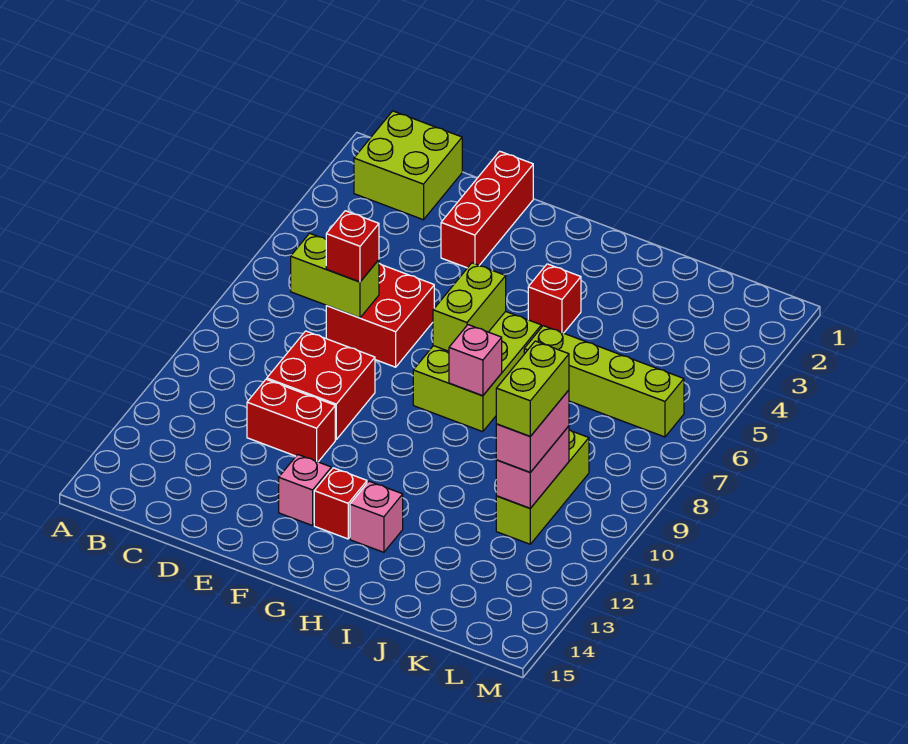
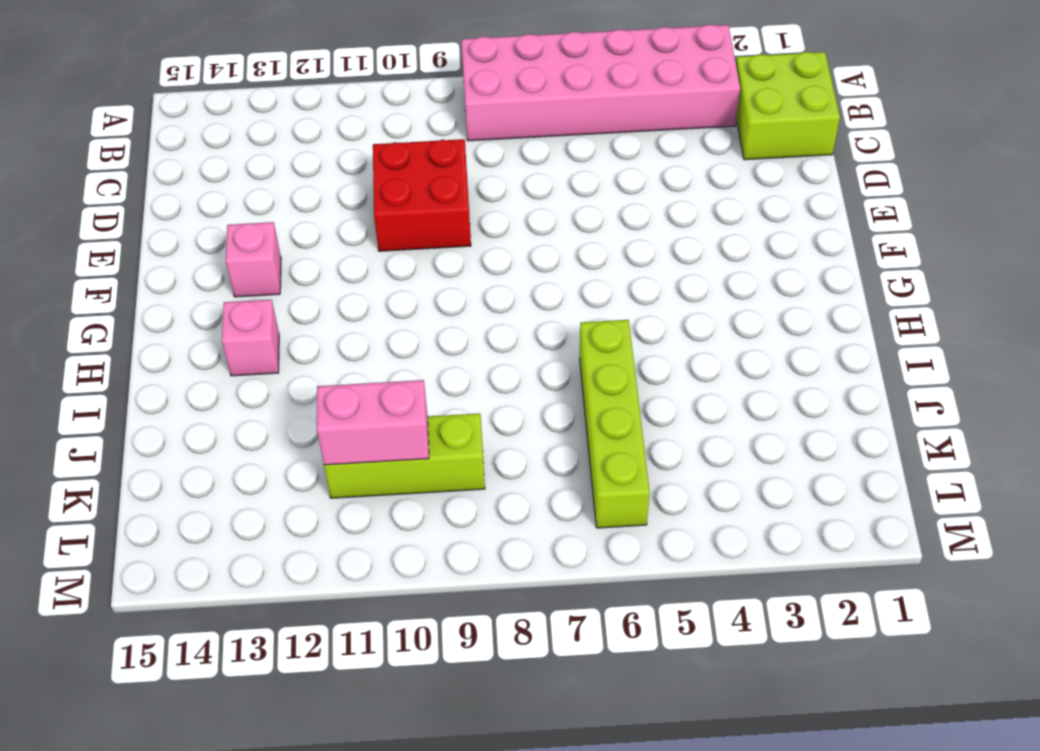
pink brick A3:B8 level 1 -> none
none -> red brick D6:E7 level 1
none -> red brick D11:E11 level 1
none -> red brick E1:E3 level 1

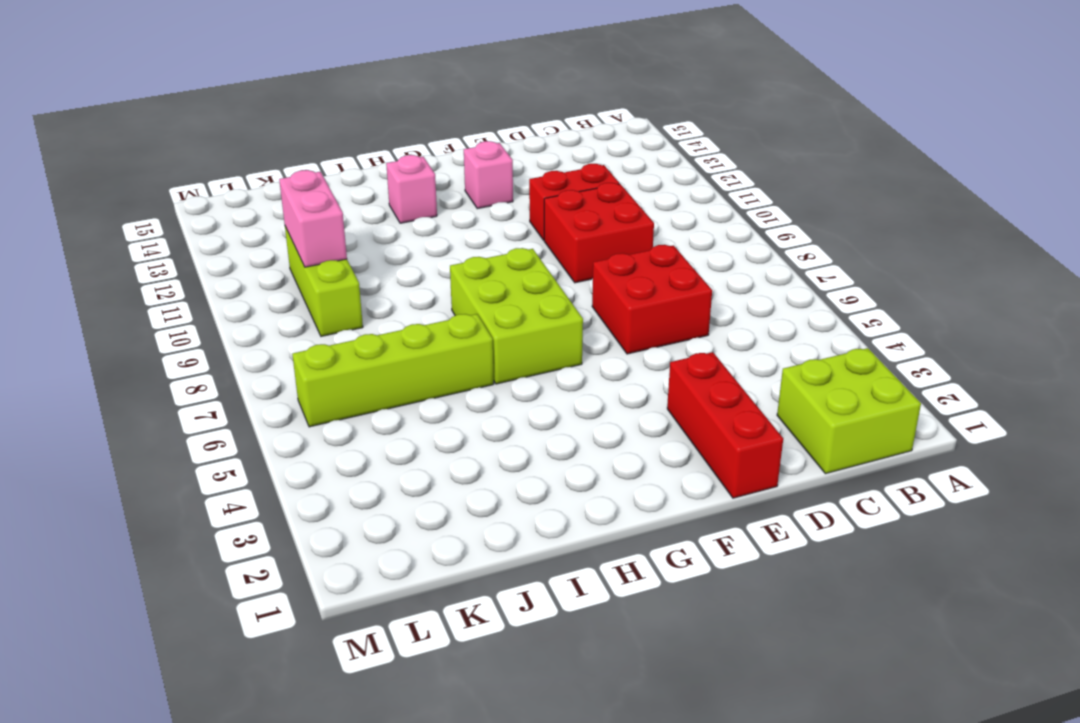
none -> red brick G13 level 1
none -> red brick H4 level 1
none -> lime brick C7:D7 level 2

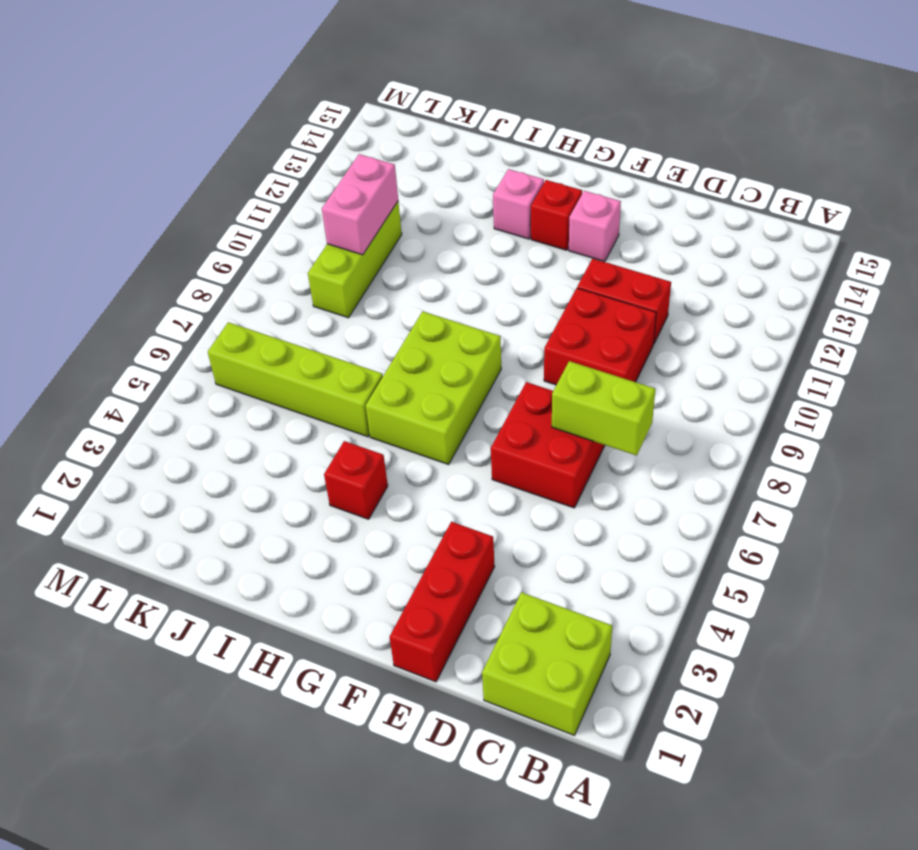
none -> lime brick G6:G7 level 2
none -> pink brick H8 level 2
none -> red brick D7 level 3

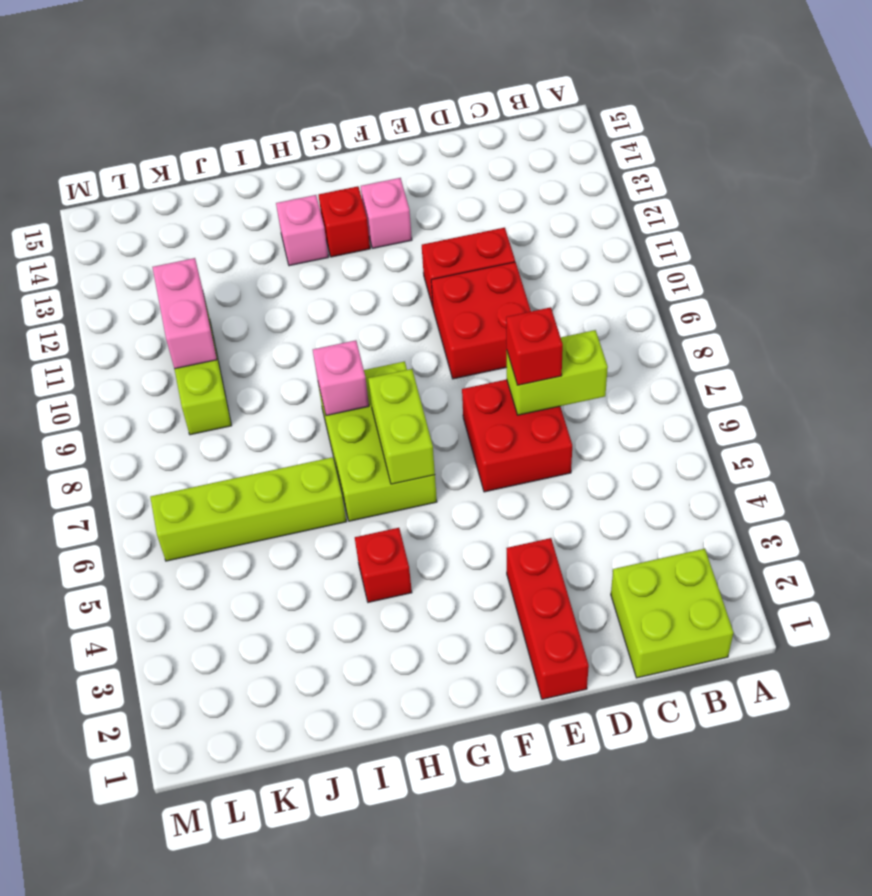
none -> pink brick K10:K11 level 3
none -> lime brick K10:K11 level 4

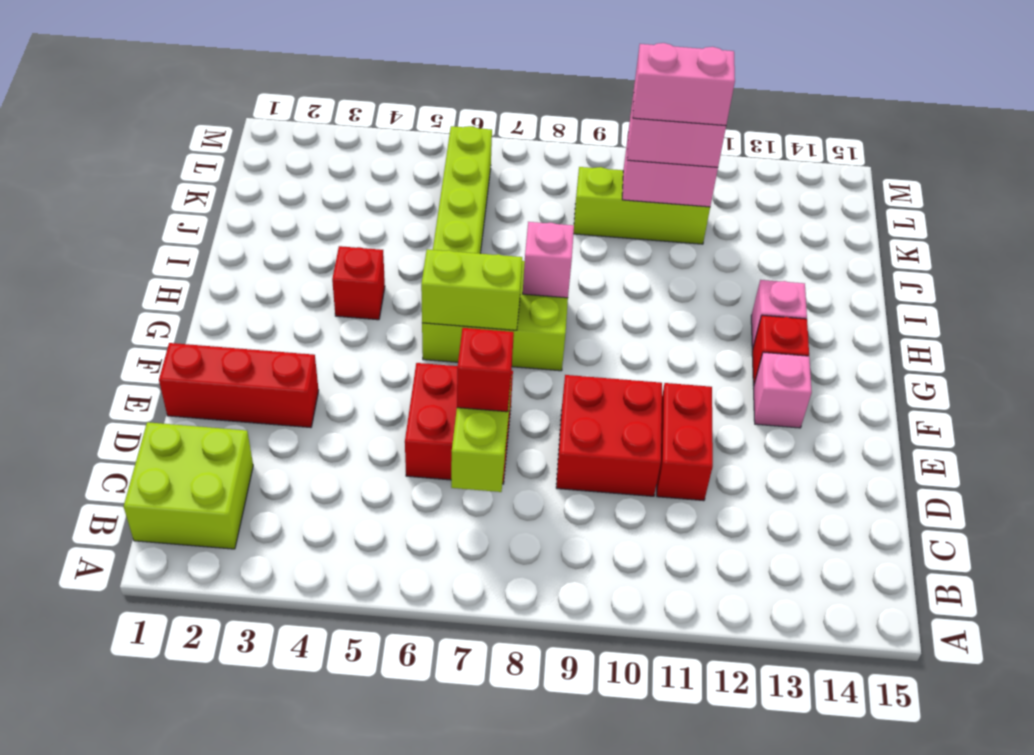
pink brick K10:K11 level 4 -> lime brick K10:K11 level 4

